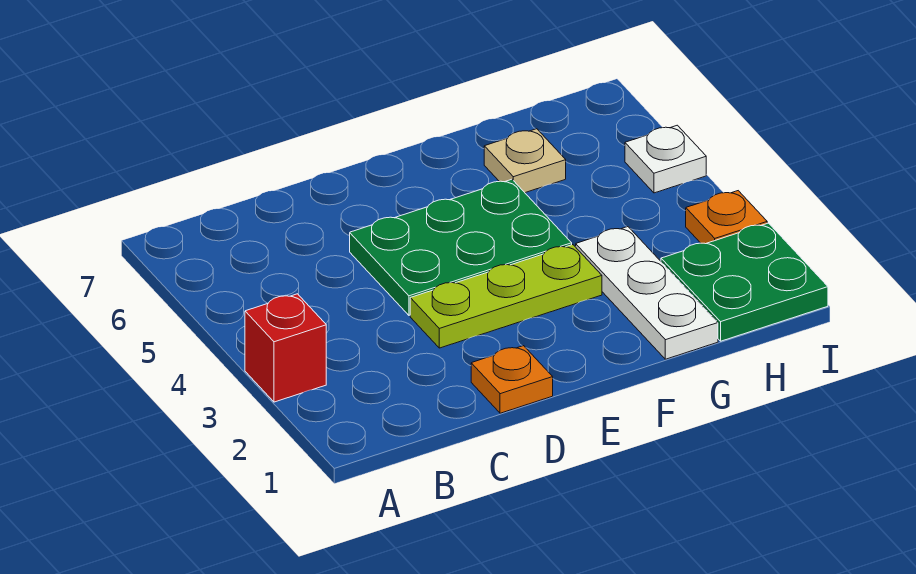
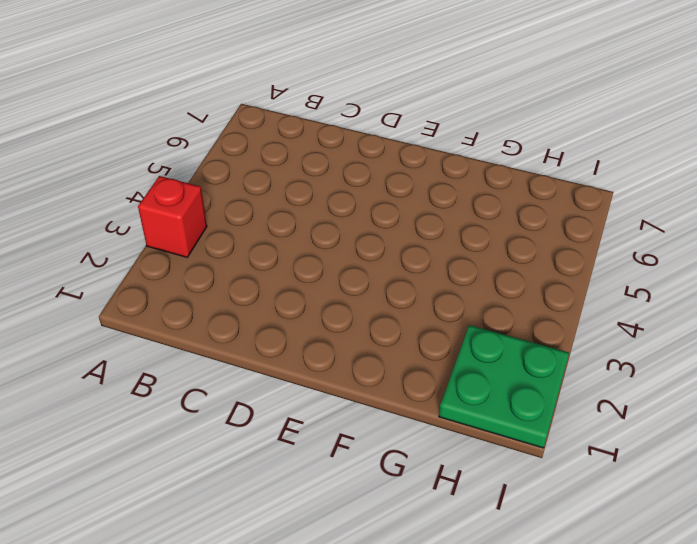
none -> orange plate D1 level 1
none -> lime plate D3:F3 level 1

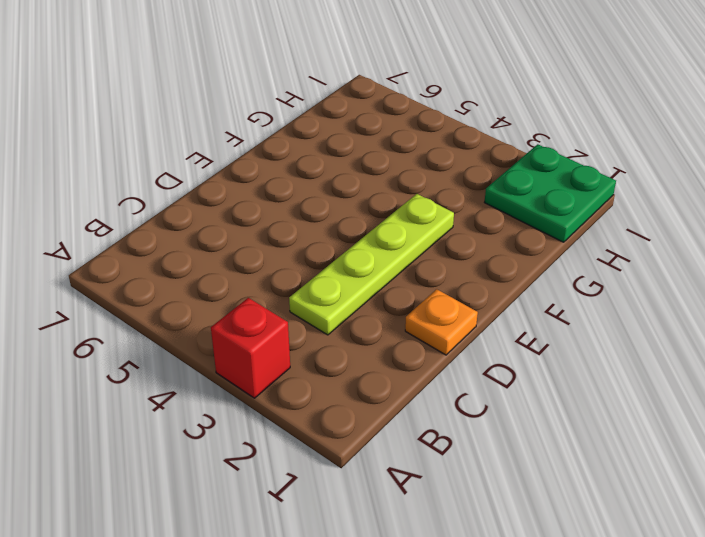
lime plate C3:F3 level 1 -> lime plate D3:F3 level 1
none -> green plate D4:F5 level 1
none -> white plate G1:G3 level 1

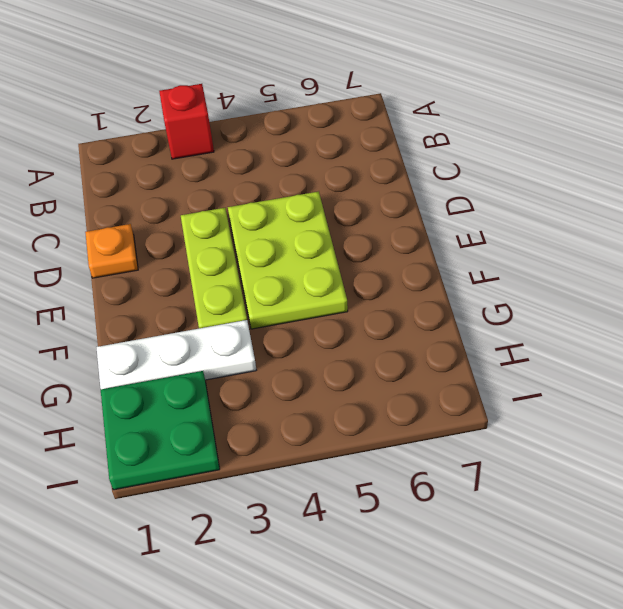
lime plate D4:F5 level 1 -> green plate D4:F5 level 1
none -> tan plate G6 level 1
none -> orange plate I3 level 1

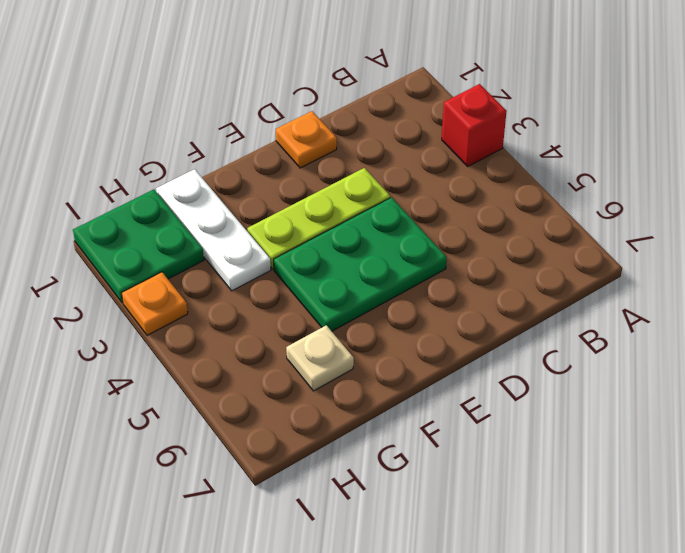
none -> white plate I5 level 1

